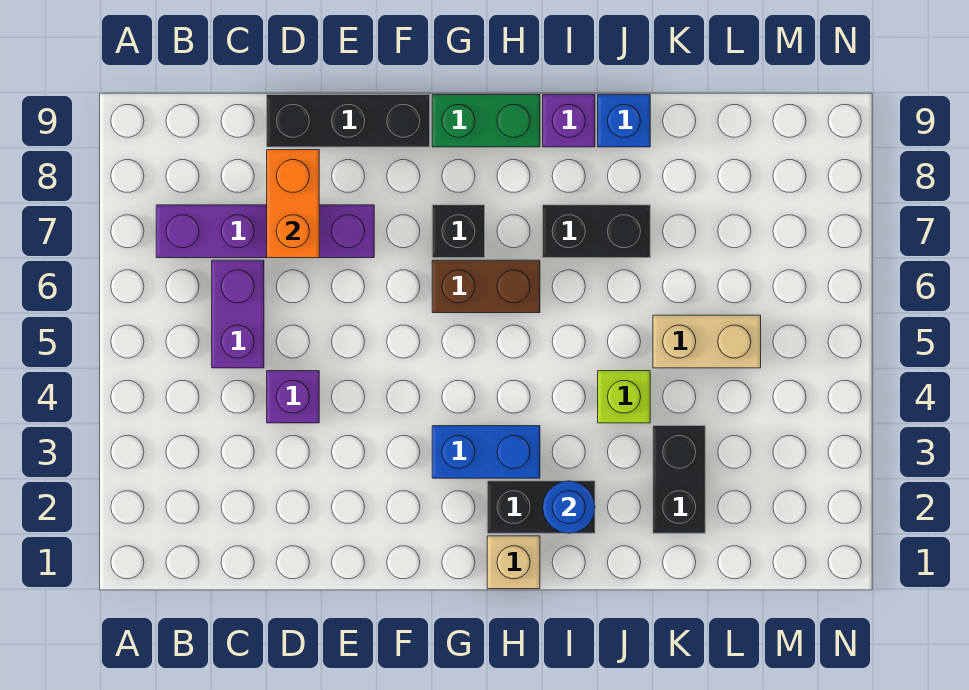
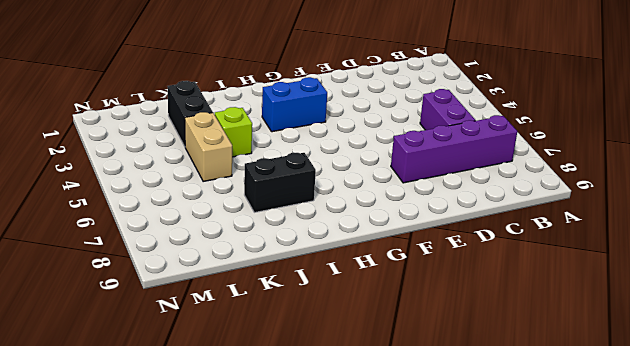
tan brick K4:K5 level 1 -> tan brick K5:L5 level 1
none -> purple brick D4 level 1
none -> black brick D9:F9 level 1
none -> brown brick G6:H6 level 1

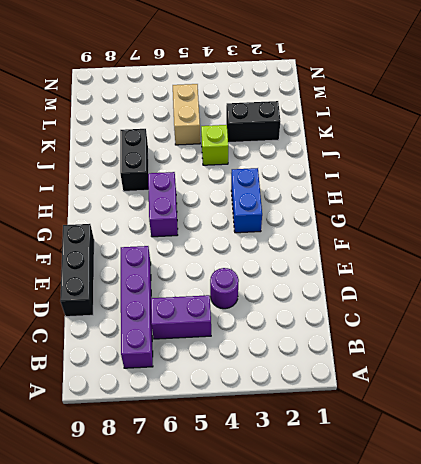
purple round brick D4 level 1 -> purple brick D4 level 1
purple brick G6:H6 level 1 -> brown brick G6:H6 level 1
none -> black brick G7 level 1
none -> green brick G9:H9 level 1
none -> tan brick H1 level 1

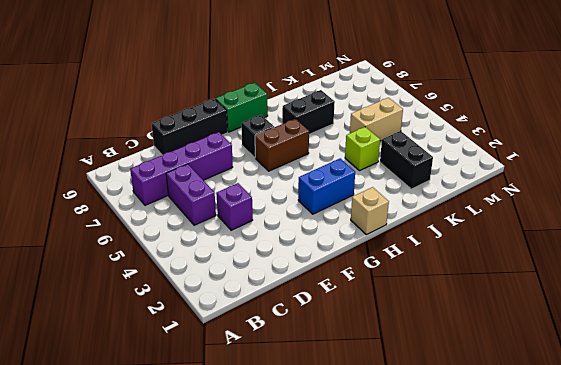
none -> black brick H2:I2 level 1
none -> purple brick I9 level 1
none -> blue brick J9 level 1

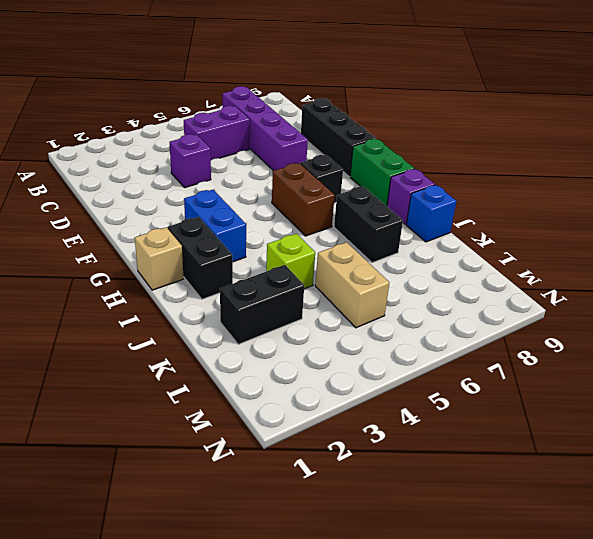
none -> orange brick D7:D8 level 2
none -> blue round brick I2 level 2

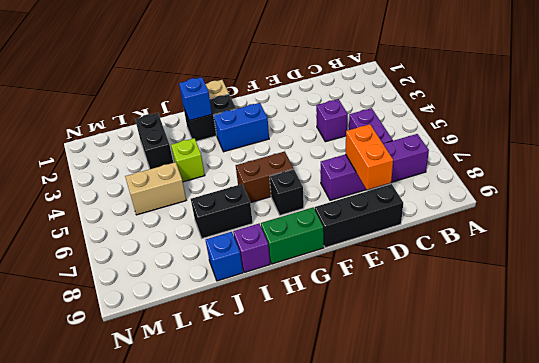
blue brick I2 level 2 -> blue round brick I2 level 2

